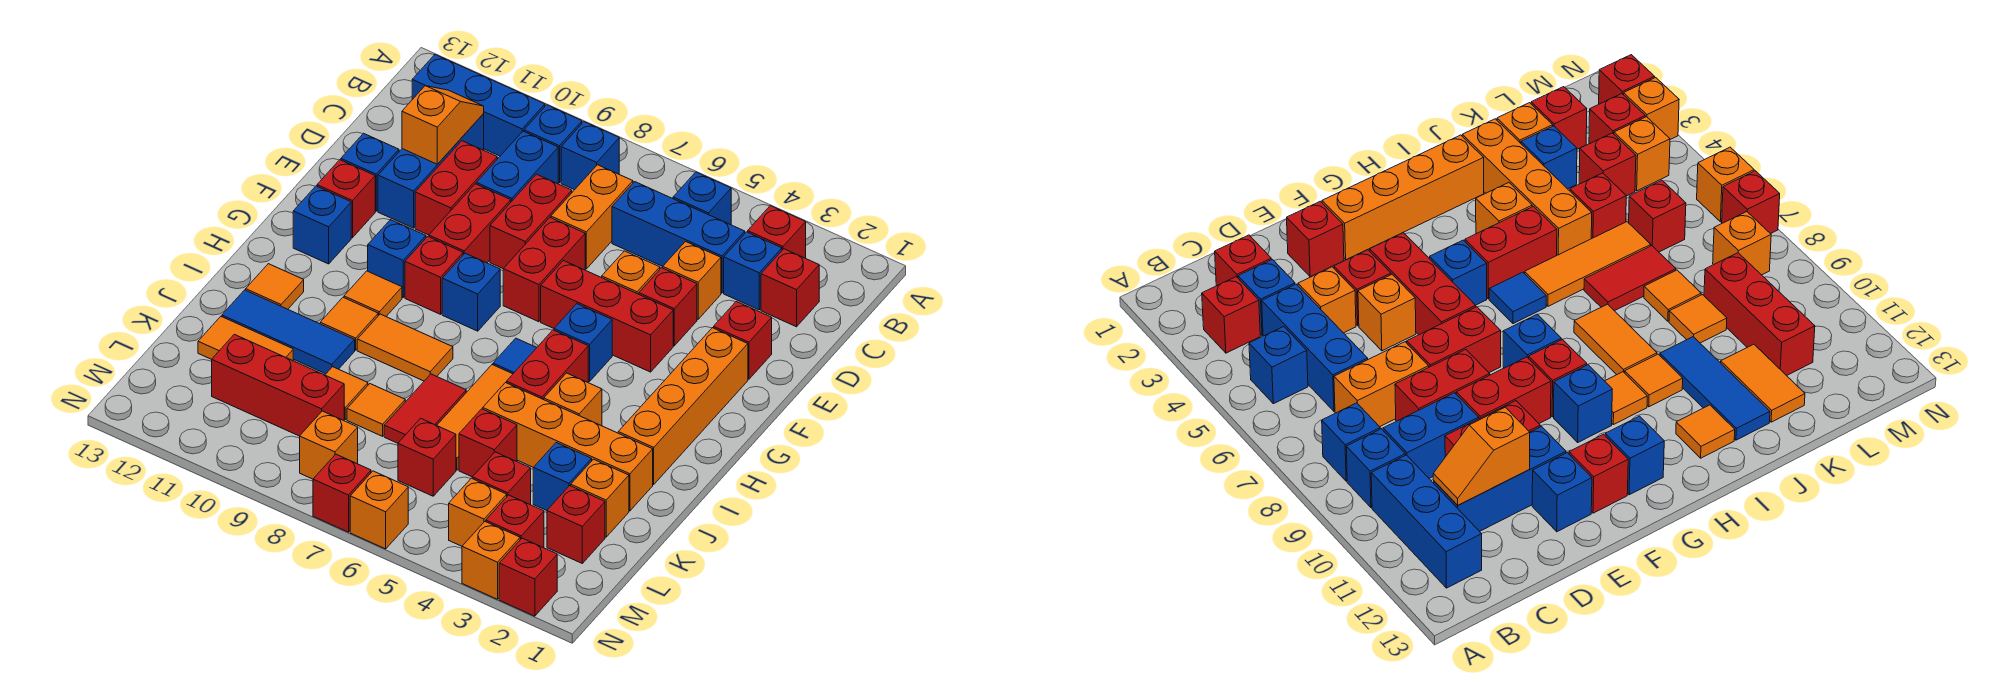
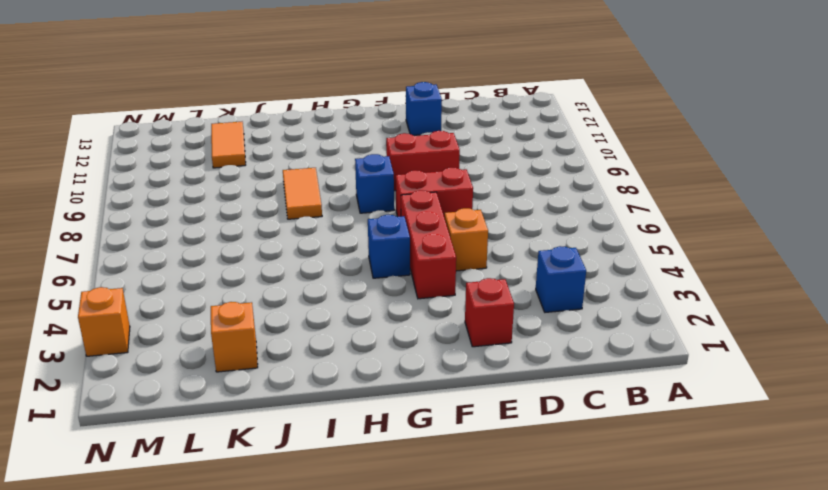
none -> red brick B3 level 1
none -> blue brick B5 level 1
none -> blue brick B8 level 1
none -> blue brick B9 level 1

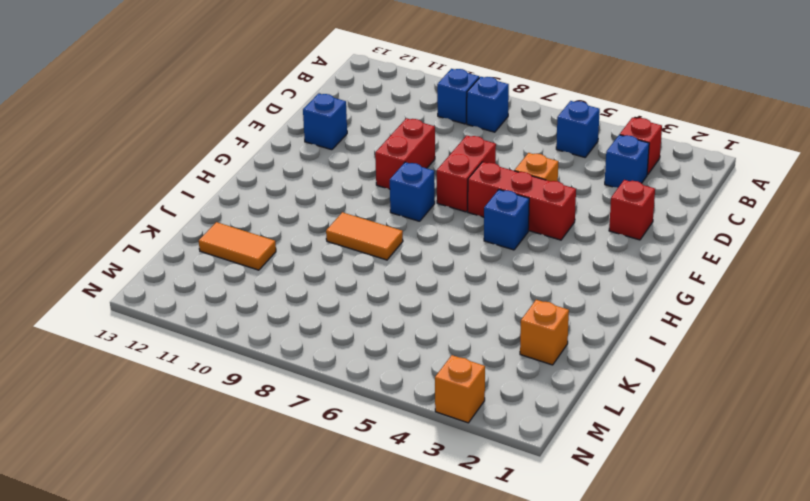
none -> blue brick B10:B12 level 1
none -> red brick C2 level 1
none -> blue brick C4:C6 level 1
none -> orange brick C7:D7 level 1

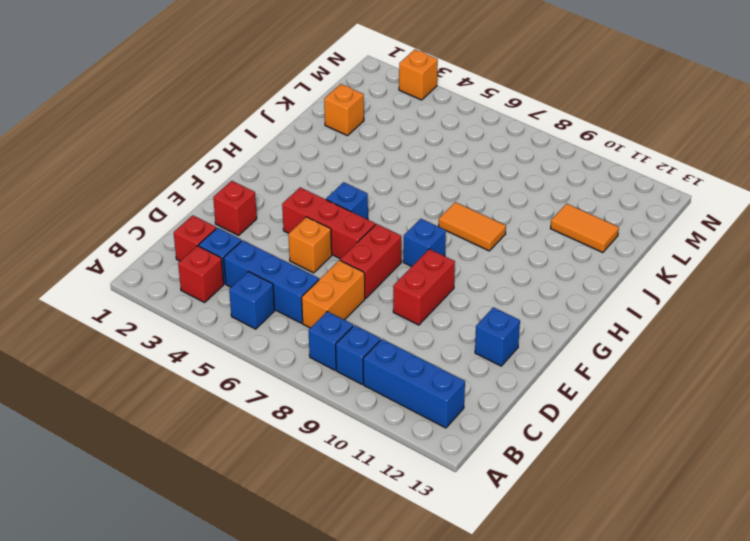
none -> blue brick C9:D9 level 1
none -> blue brick C11:E11 level 1
none -> orange brick D4 level 1
none -> red brick D8:E8 level 1

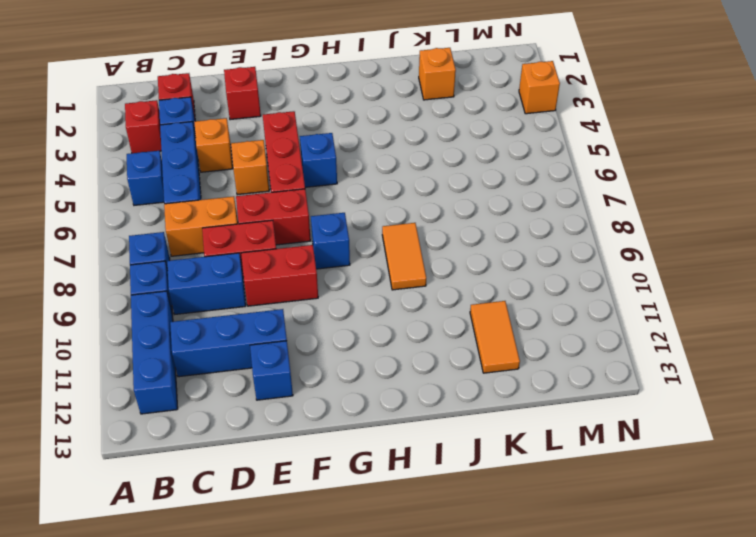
none -> red brick D10:E10 level 1
none -> red brick E4 level 1
none -> orange brick F2:I2 level 1
none -> red brick F12 level 1

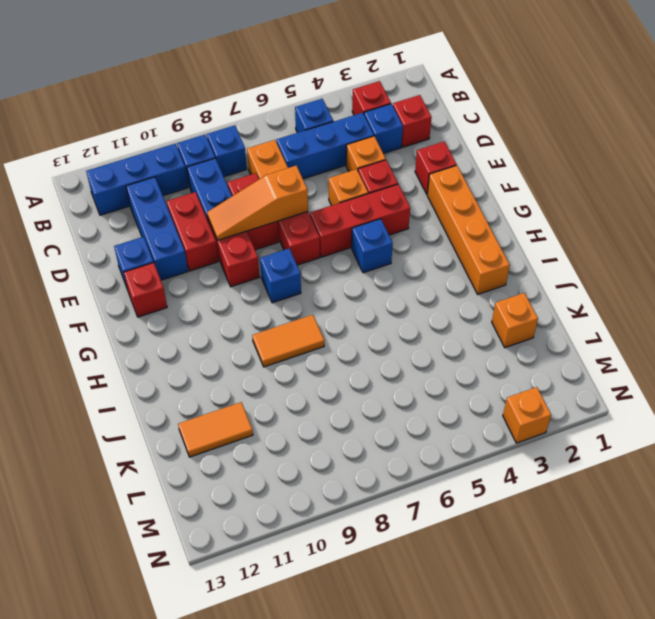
orange slope E7:E9 level 2 top 7 -> none
none -> red brick G9 level 1
none -> blue brick G10 level 1
none -> blue brick G12 level 1
none -> red brick H5:I5 level 1

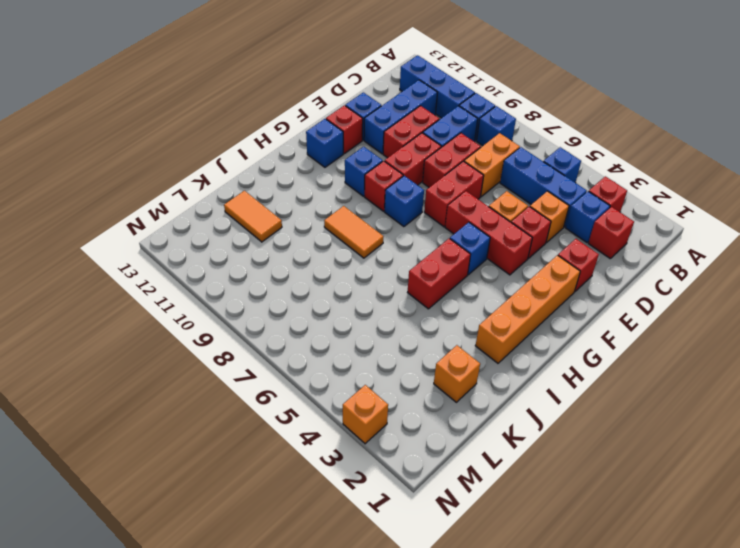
none -> blue tile H6 level 1
none -> orange tile H10 level 1
none -> orange brick I4 level 1
none -> orange tile I6:K6 level 1

